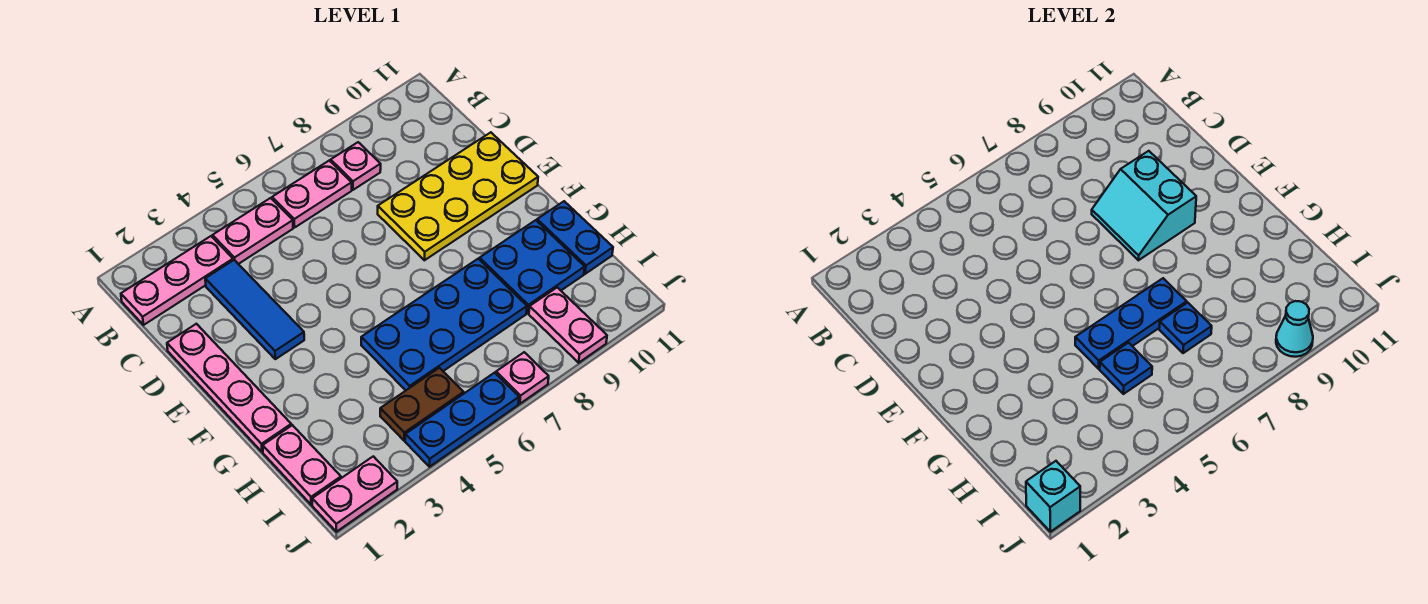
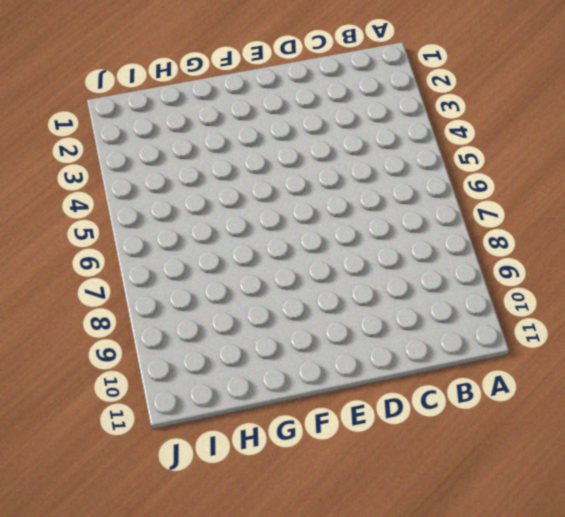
none -> pink plate B1:B3 level 1
none -> pink plate B4:B5 level 1
none -> pink plate B6:B7 level 1

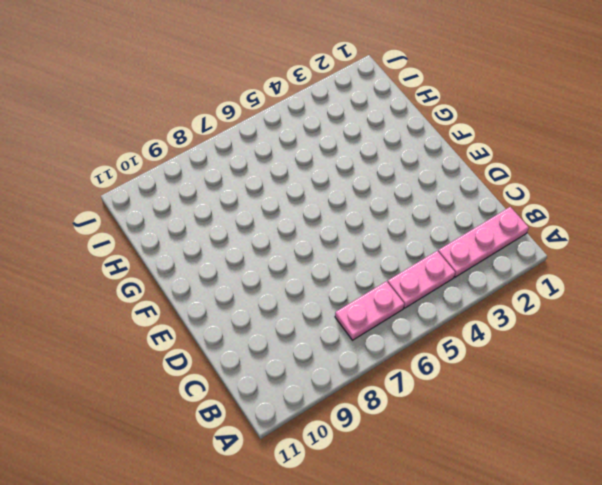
none -> pink plate B8 level 1
none -> blue tile C3:E3 level 1
none -> pink plate D1:G1 level 1

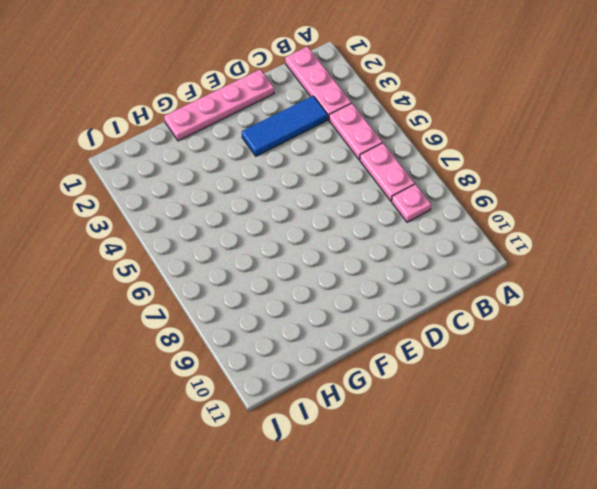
none -> yellow plate D8:E11 level 1
none -> blue plate G5:H8 level 1
none -> blue plate G9:H10 level 1

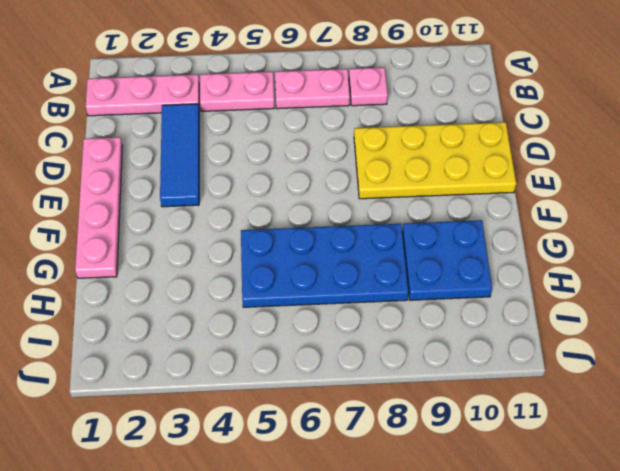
none -> blue plate G11:H11 level 1
none -> pink plate H1:I1 level 1
none -> brown plate I4:I5 level 1

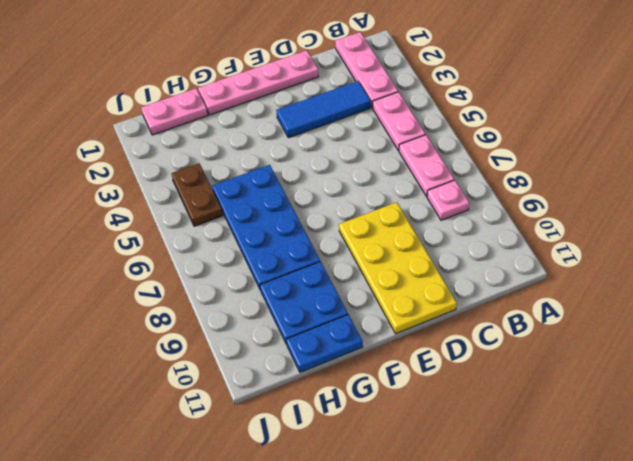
none -> pink plate I9:J9 level 1
none -> pink plate J1:J2 level 1
none -> blue plate J4:J6 level 1

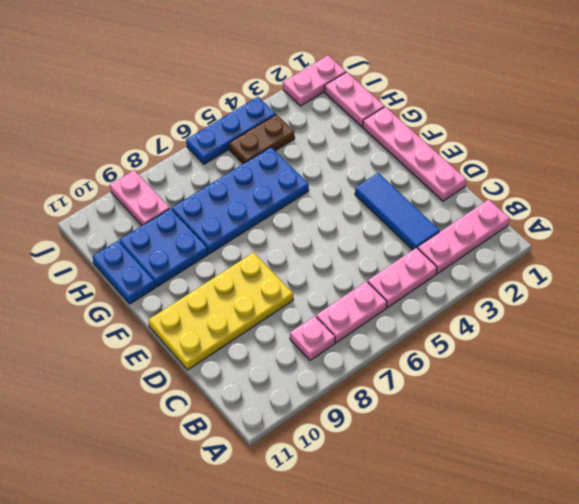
none -> pink plate J7 level 1
none -> cyan slope D8:E9 level 2 top 9
none -> blue plate G5:G7 level 2

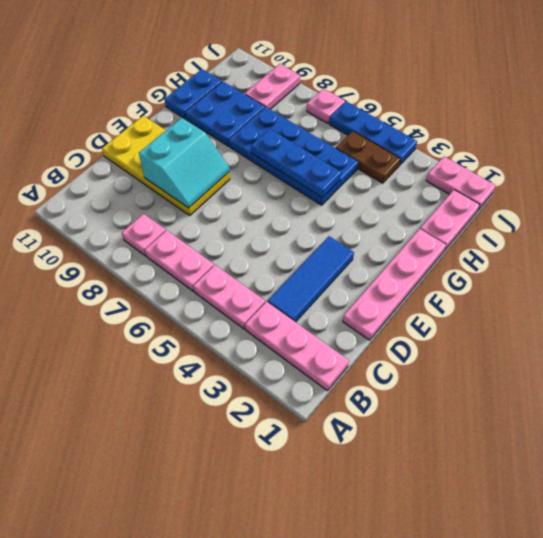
none -> blue plate H5 level 2
none -> blue plate H7 level 2
none -> cyan brick J1 level 2

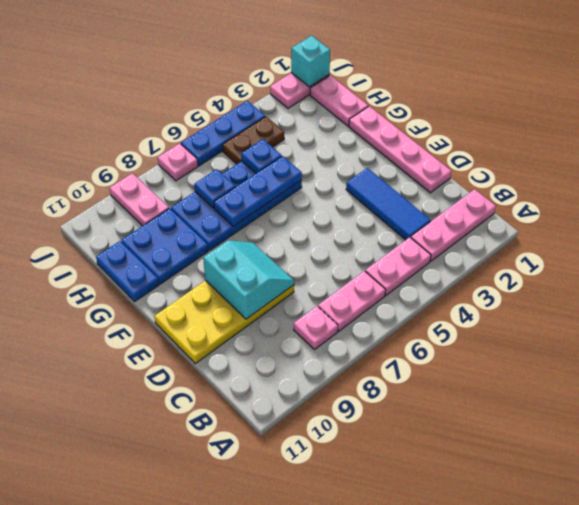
none -> cyan cone J9 level 2

